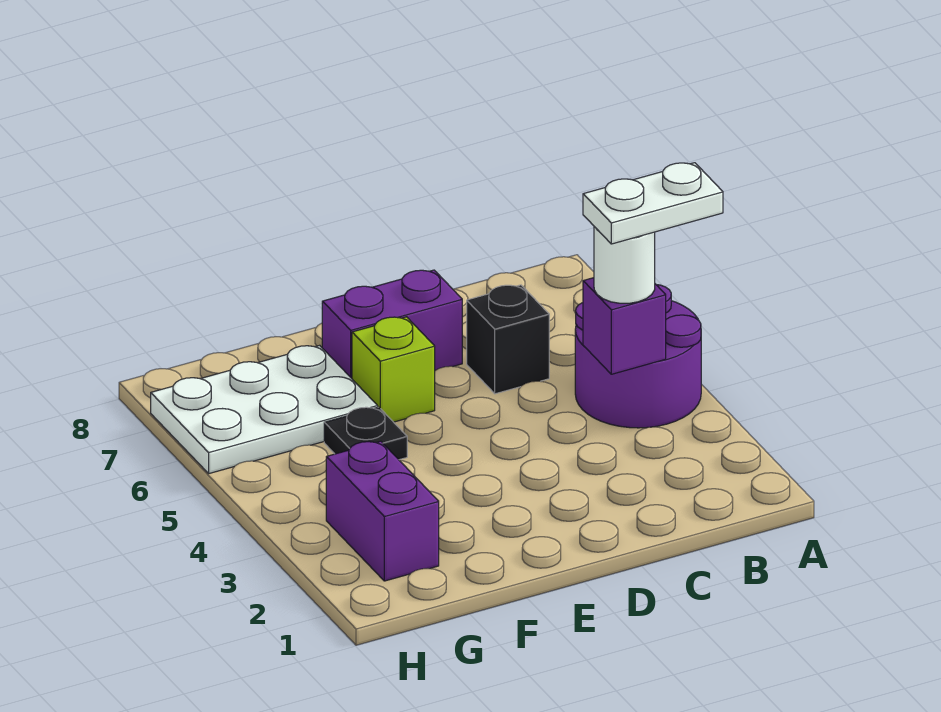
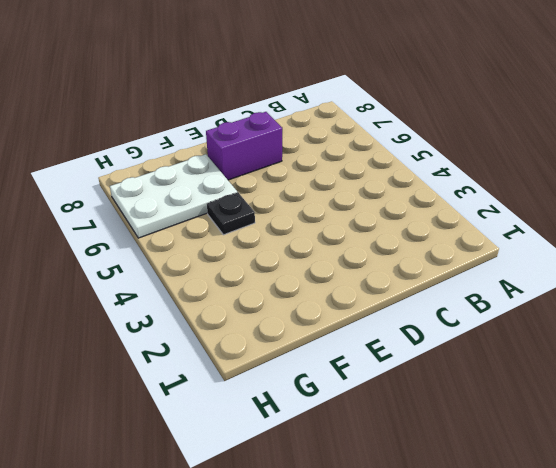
none -> purple round brick A4:B5 level 1
none -> black brick C6 level 1

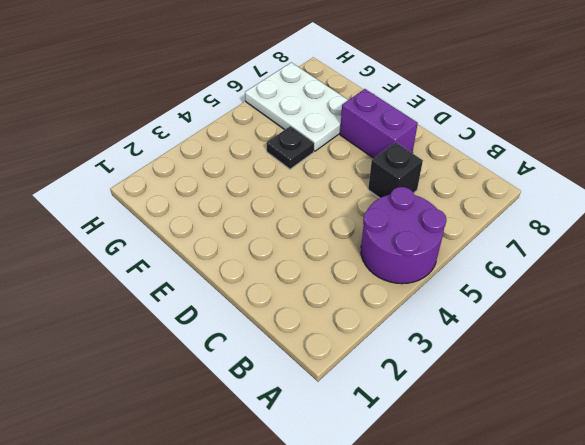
none -> lime brick E6 level 1
none -> purple brick G2:G3 level 1

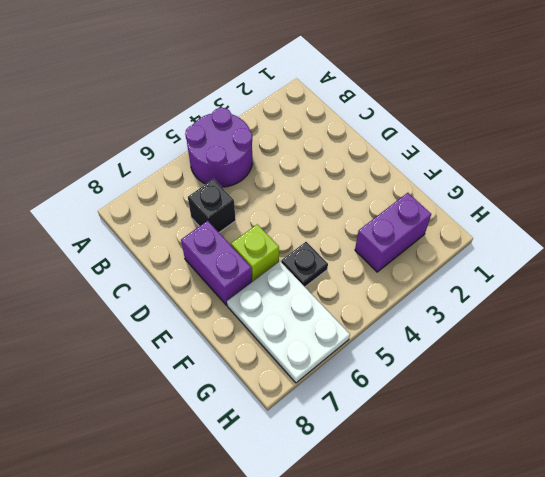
none -> purple brick B4 level 2
none -> white round brick B4 level 3

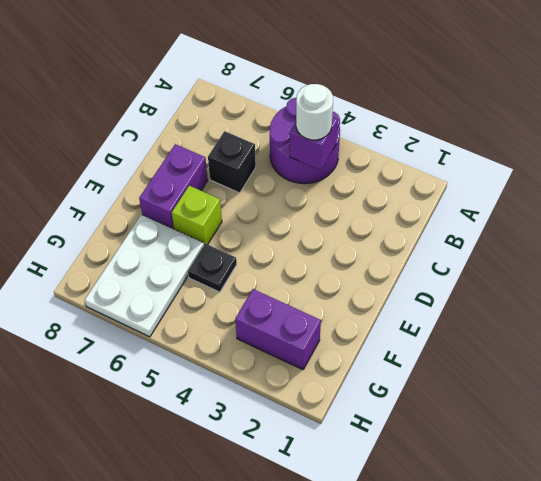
none -> white plate A4:B4 level 4

